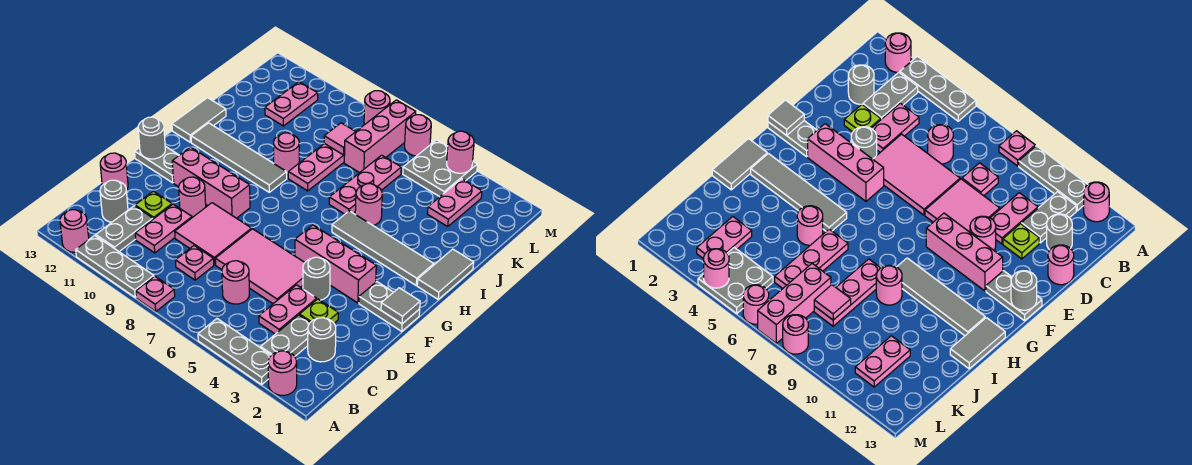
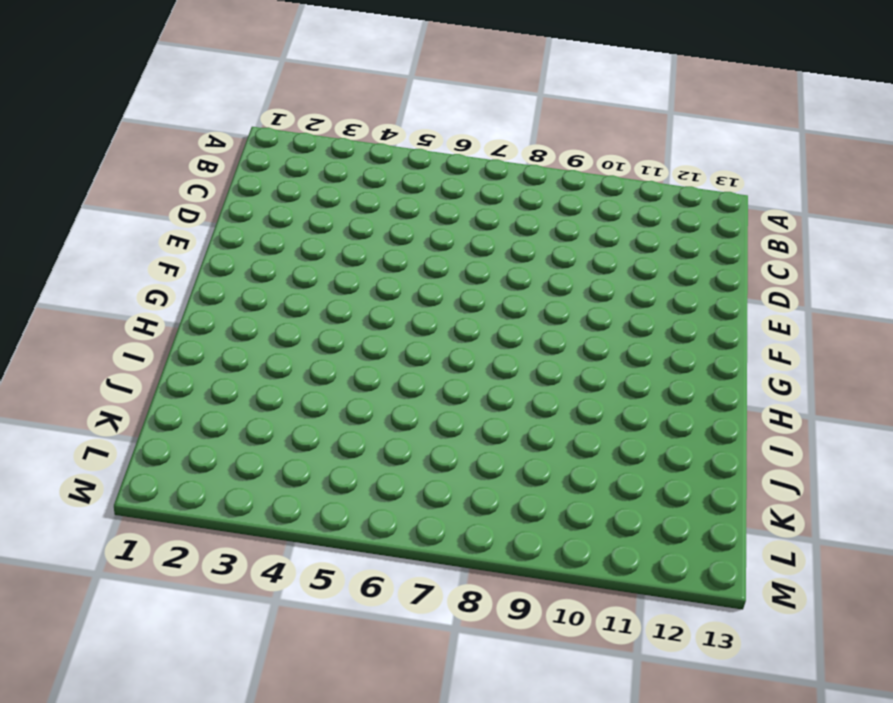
none -> pink round brick A2 level 1
none -> grey plate A3:A5 level 1
none -> pink plate A8 level 1
none -> grey plate A9:A11 level 1

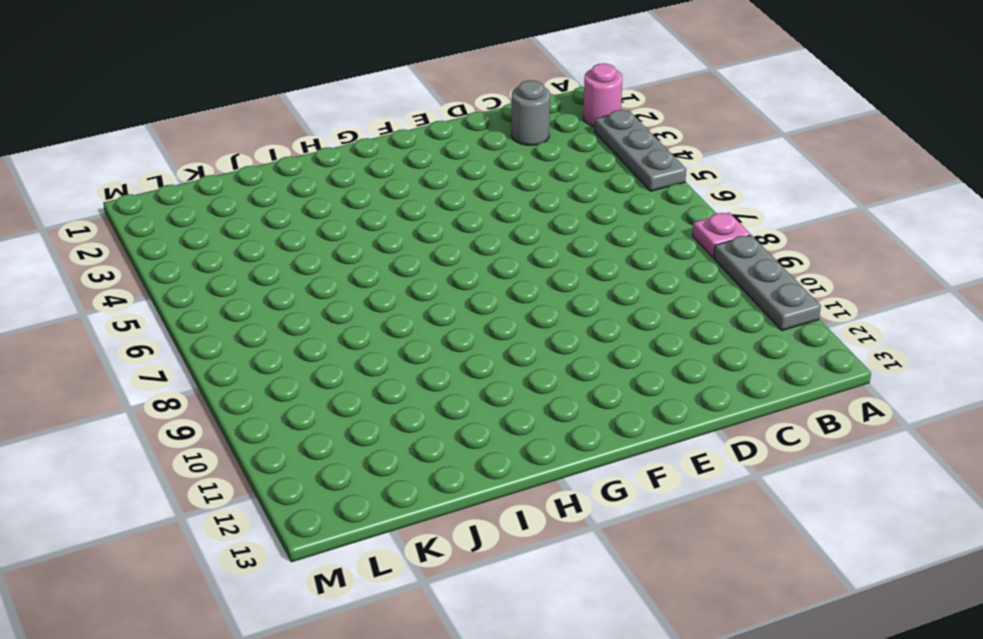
none -> pink round brick A12 level 1
none -> grey plate B3:C3 level 1
none -> grey plate B11:C11 level 1
none -> pink plate C4:D4 level 1

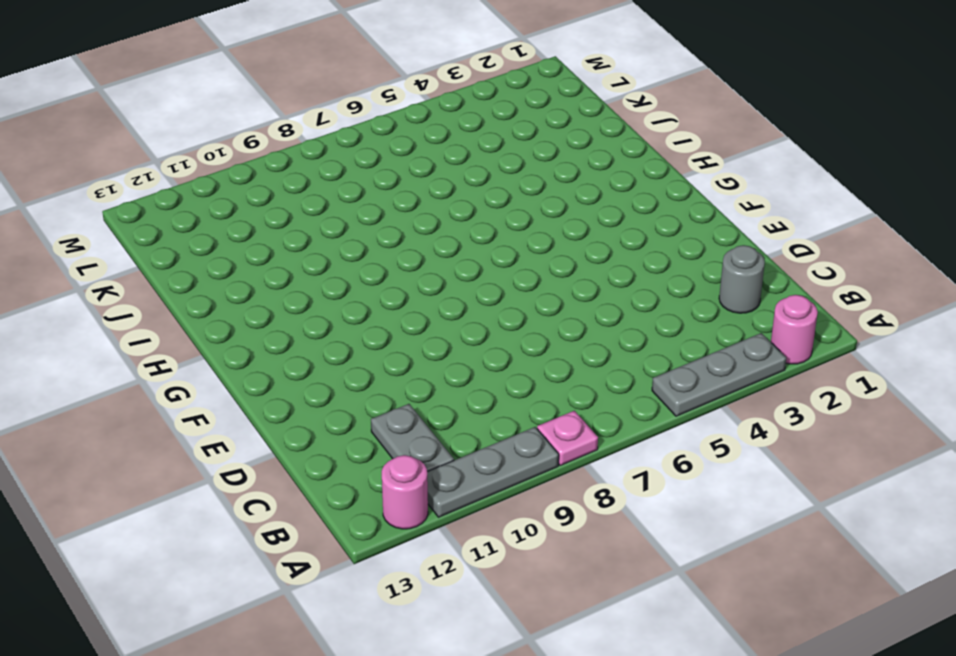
none -> grey plate B3:C3 level 1
none -> pink plate C4:D4 level 1
none -> pink round brick C6 level 1
none -> pink plate C8 level 1

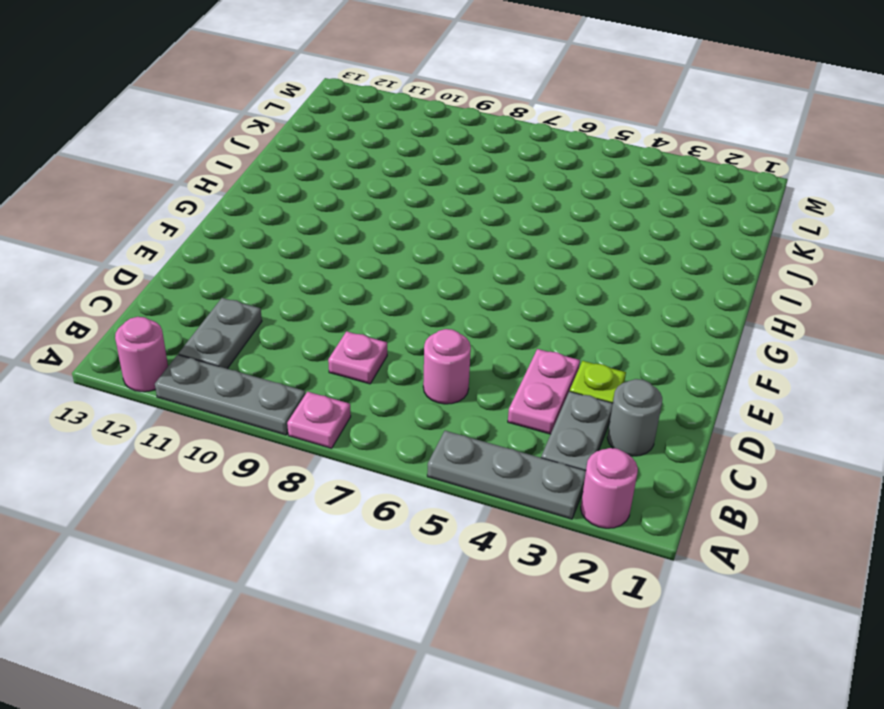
none -> pink plate C10:D10 level 1
none -> grey round brick C12 level 1
none -> pink tile D5:E7 level 1
none -> pink tile D8:E9 level 1

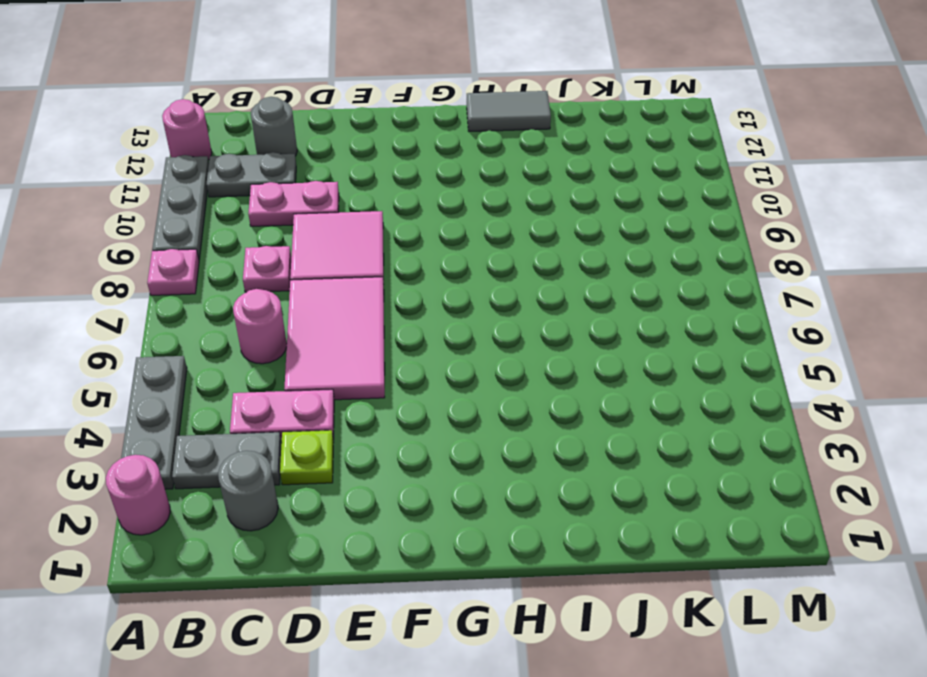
none -> lime plate D11 level 1
none -> pink round brick D13 level 1
none -> grey round brick E4 level 1
none -> pink round brick E10 level 1

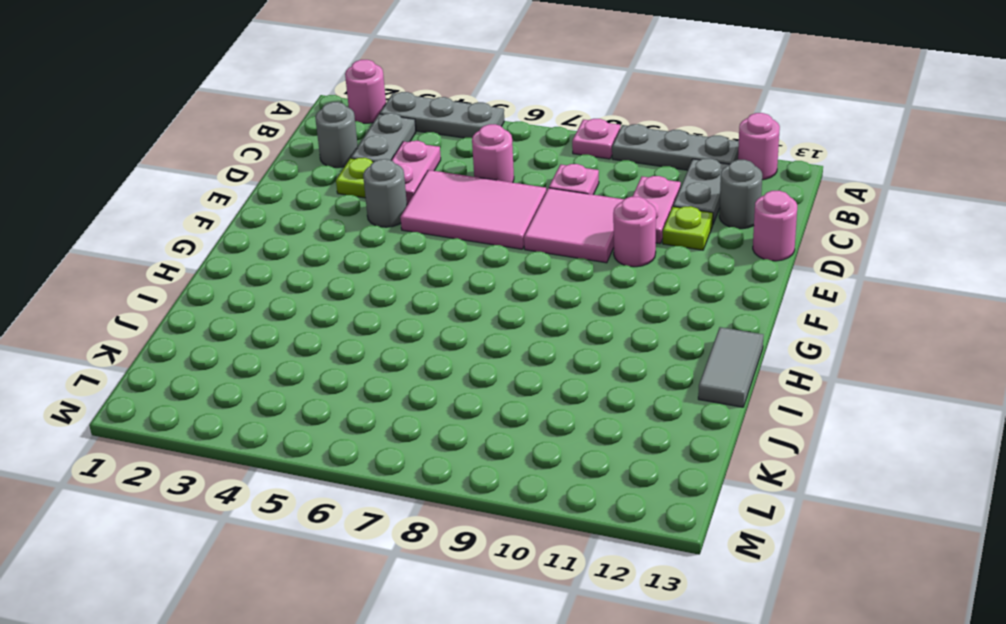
none -> grey plate F1:F2 level 1
none -> pink brick F3:F5 level 1
none -> pink brick F9:F11 level 1
none -> grey plate F12:F13 level 1

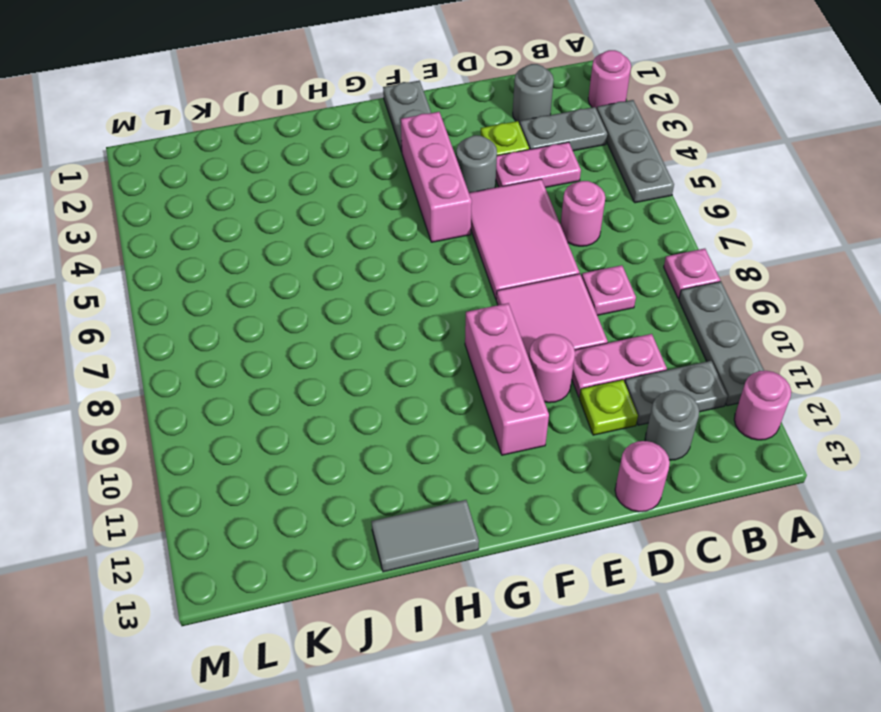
none -> grey plate F12:F13 level 1
none -> grey tile H1:I1 level 1
none -> grey tile H2:H5 level 1
none -> grey tile H9:H12 level 1

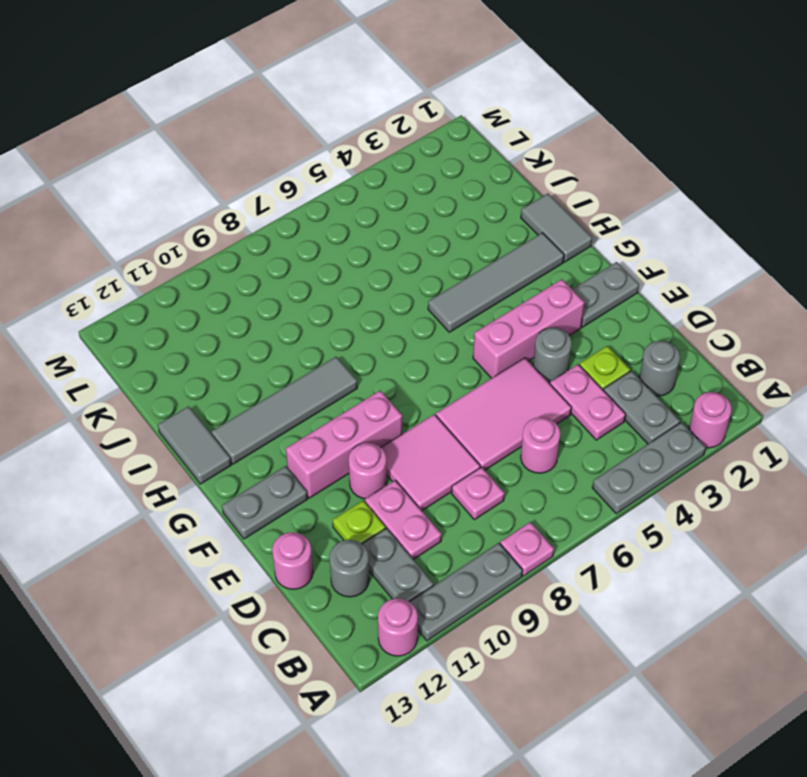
none -> pink round brick I5 level 1
none -> pink plate I6:K6 level 1
none -> pink plate I8:K8 level 1
none -> pink round brick I9 level 1

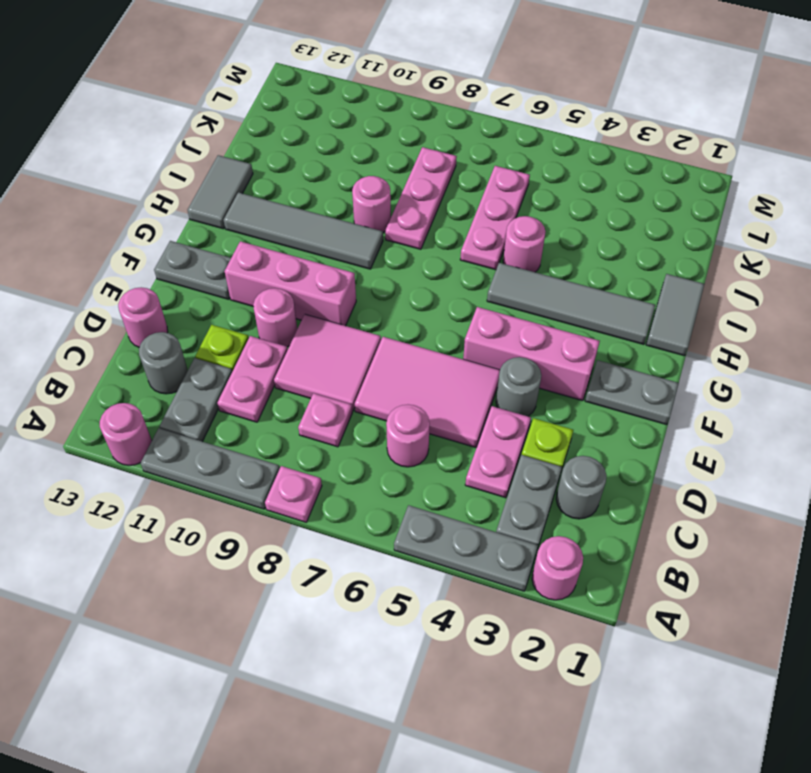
none -> pink plate K3:L3 level 1
none -> pink brick K7:M7 level 1
none -> pink plate K11:L11 level 1
none -> grey plate L4:M5 level 1

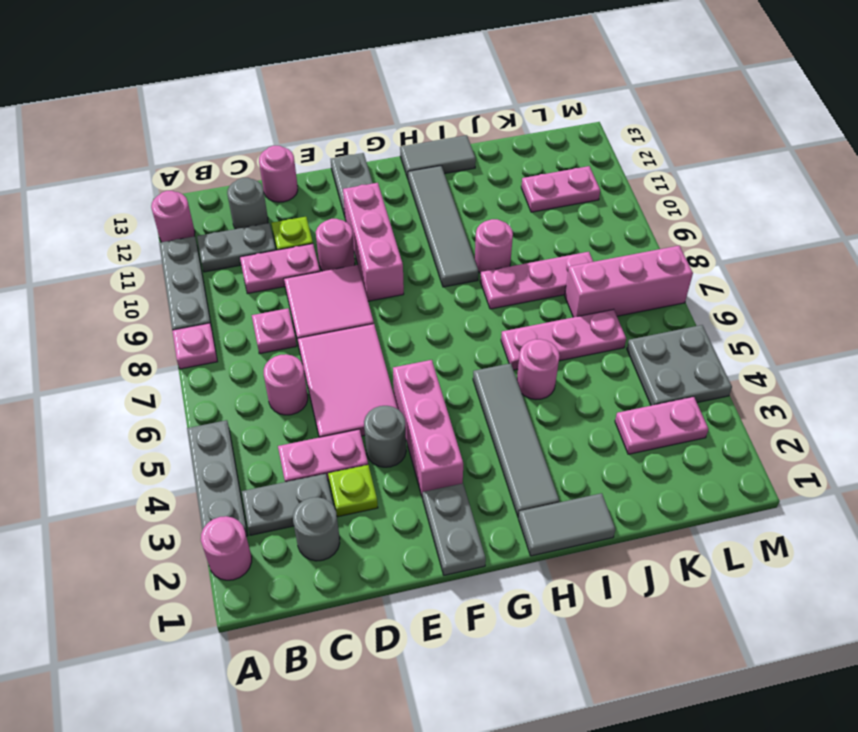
none -> pink round brick M6 level 1
none -> pink round brick M8 level 1
none -> grey tile F1 level 2
none -> grey round brick F13 level 2

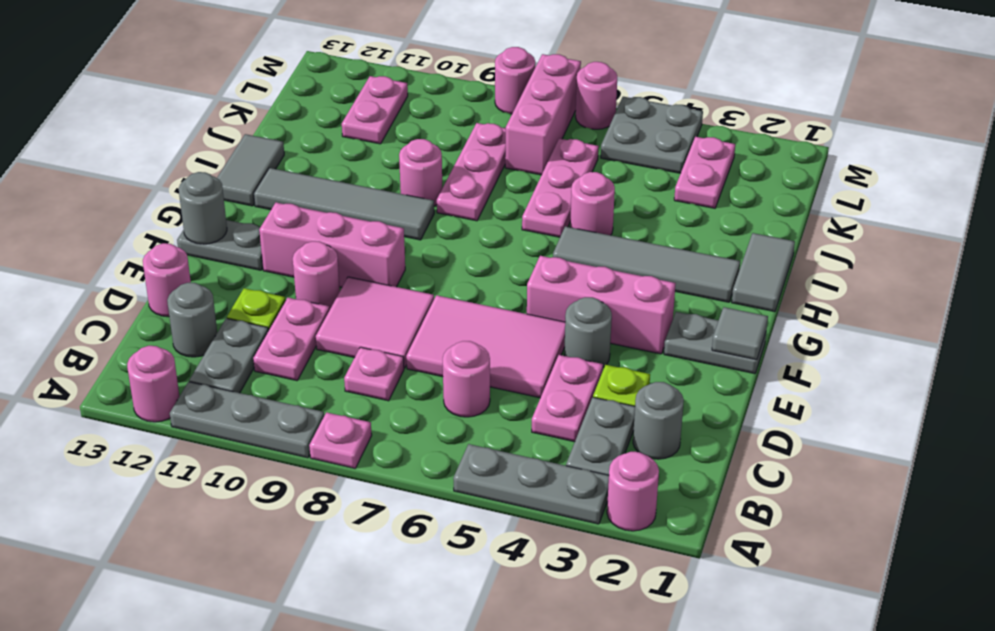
none -> pink tile K8 level 2
none -> pink round brick M4 level 2

